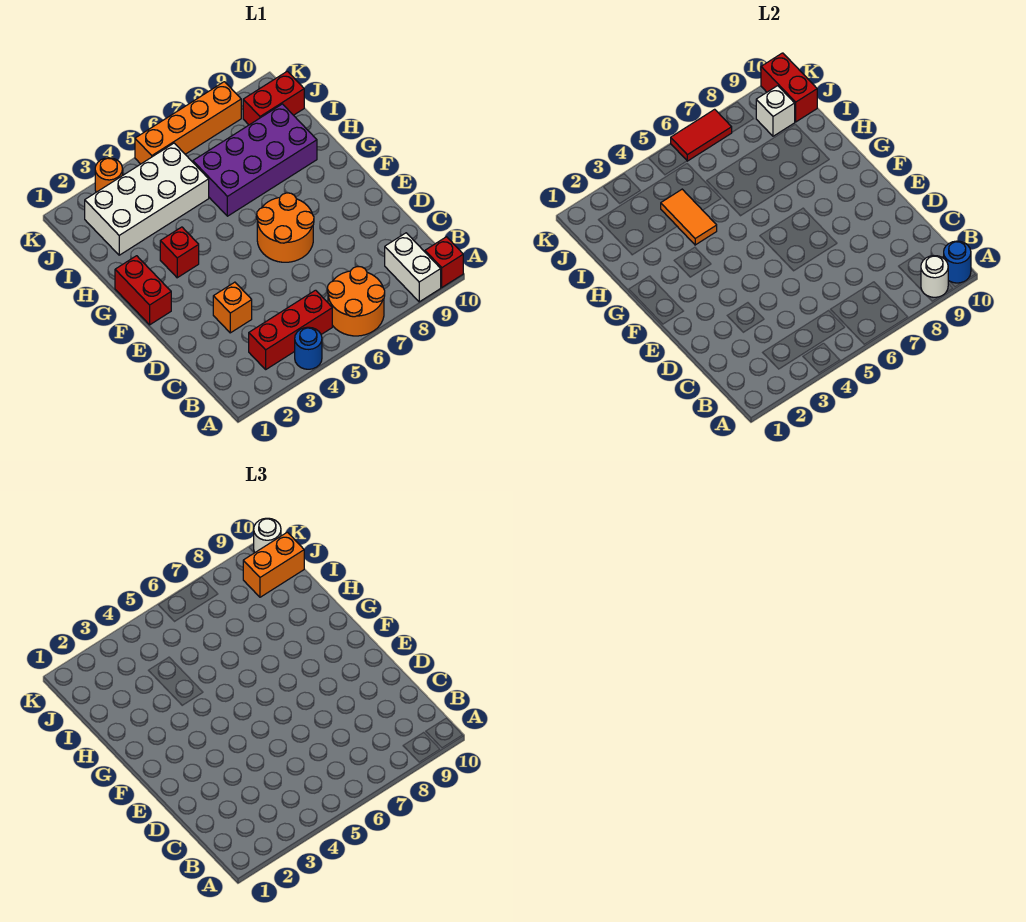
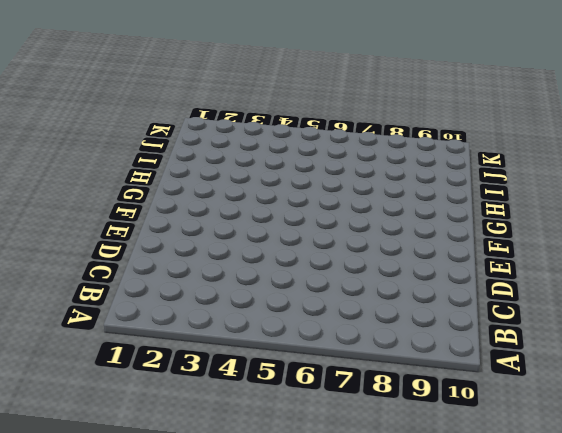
none -> blue round brick A4 level 1
none -> orange round brick A6:B7 level 1
none -> white brick A9:B9 level 1

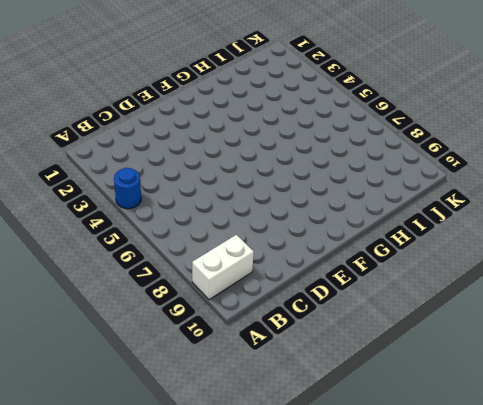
none -> orange round brick A6:B7 level 1
none -> red brick A10 level 1
none -> red brick B3:B5 level 1

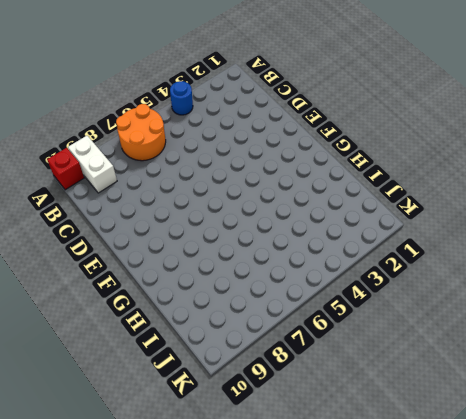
none -> red brick B3:B5 level 1
none -> orange brick D3 level 1
none -> orange round brick E6:F7 level 1

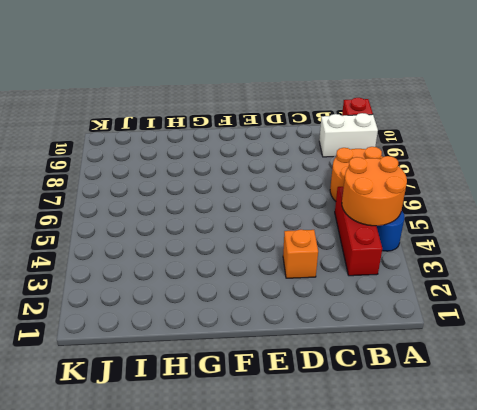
orange round brick A4:B5 level 2 -> orange round brick E6:F7 level 1
none -> red brick F1:G1 level 1
none -> red brick G3 level 1
none -> purple brick H6:I9 level 1

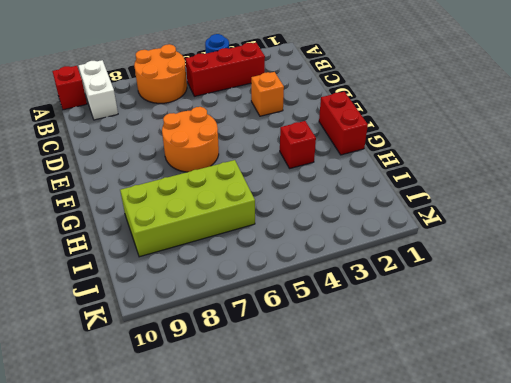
lime brick H6:I9 level 1 -> purple brick H6:I9 level 1
none -> white brick I2:J5 level 1
none -> red brick J9:J10 level 1
none -> orange round brick K3 level 1

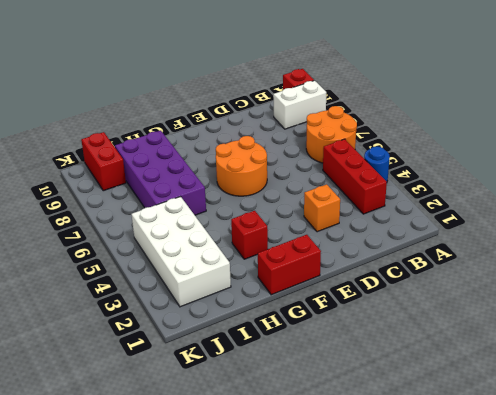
none -> orange round brick K3 level 1
none -> orange brick K5:K8 level 1
none -> white round brick A9 level 2

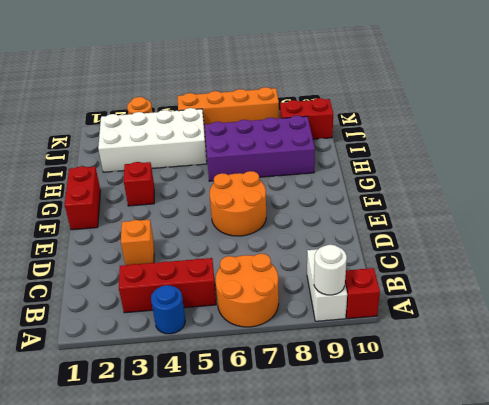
none -> blue round brick A10 level 2
none -> orange tile H4:I4 level 2
none -> white brick J9 level 2

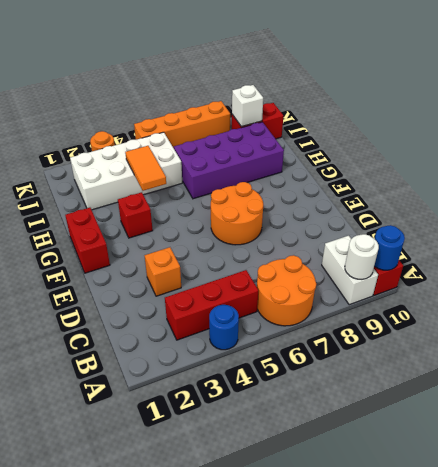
none -> red brick J10:K10 level 2
none -> red tile K6:K7 level 2
none -> orange brick J9:J10 level 3

